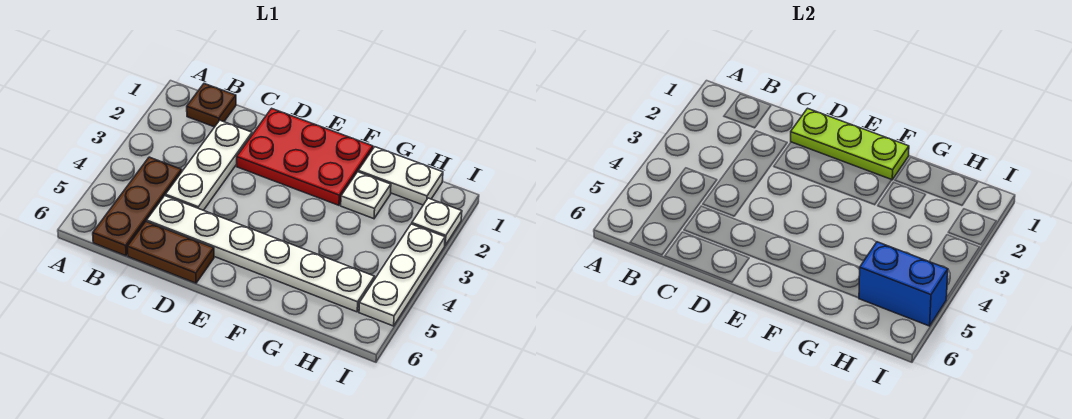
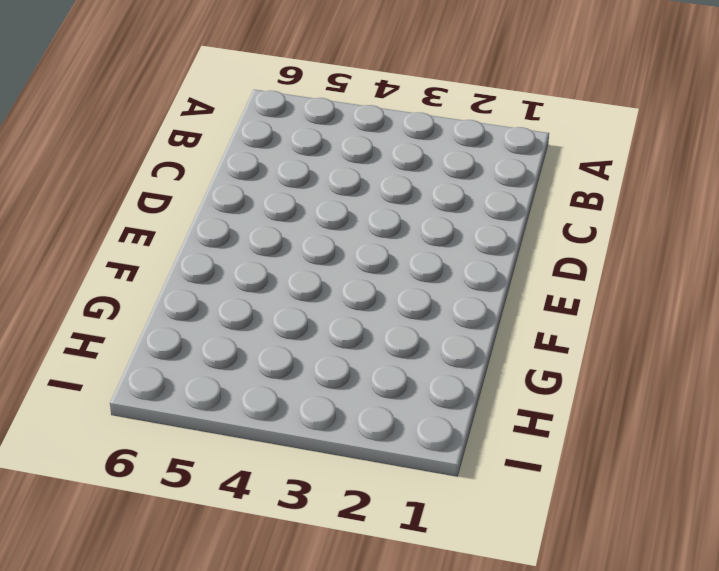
none -> brown plate B1 level 1
none -> brown plate B4:B6 level 1
none -> white plate C2:C4 level 1

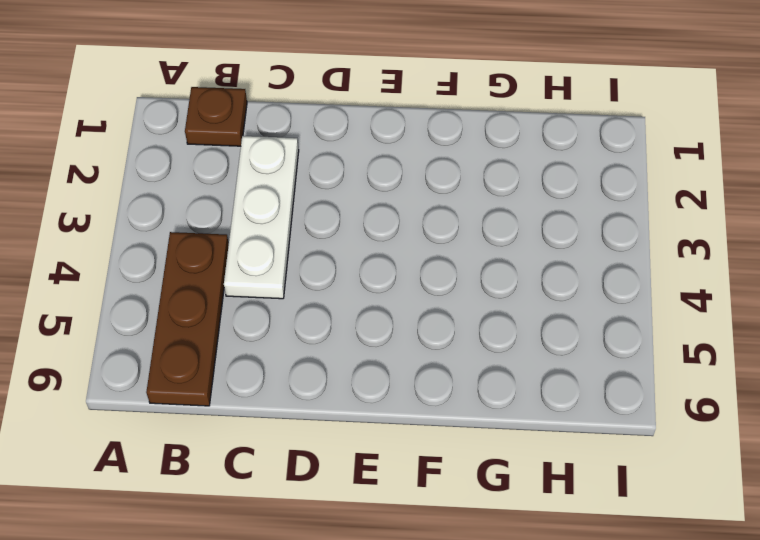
none -> white plate C5:H5 level 1
none -> brown plate C6:D6 level 1
none -> red plate D1:F2 level 1

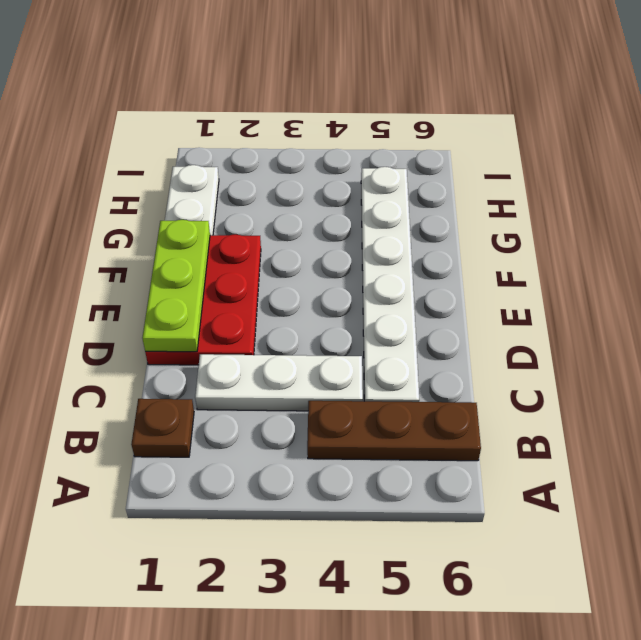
none -> brown plate C6:D6 level 1
none -> white plate G2 level 1
none -> white plate I2 level 1

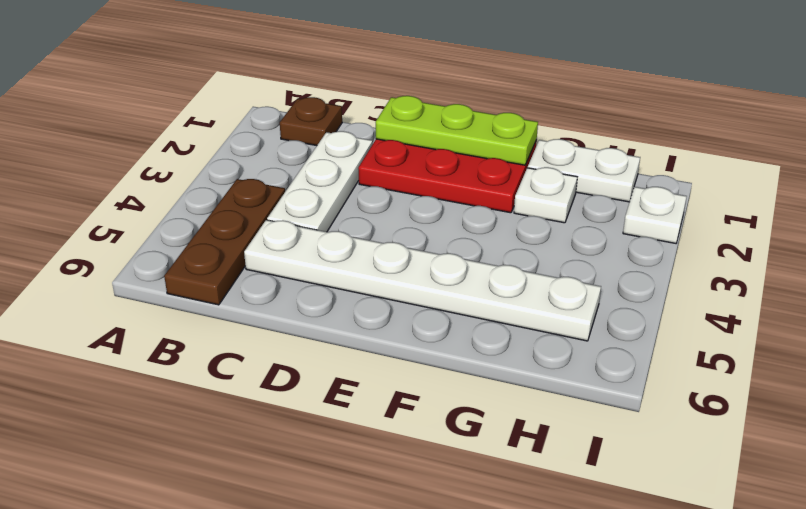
none -> brown plate C6:D6 level 1
none -> white plate I3:I5 level 1
none -> blue brick H5:I5 level 2

